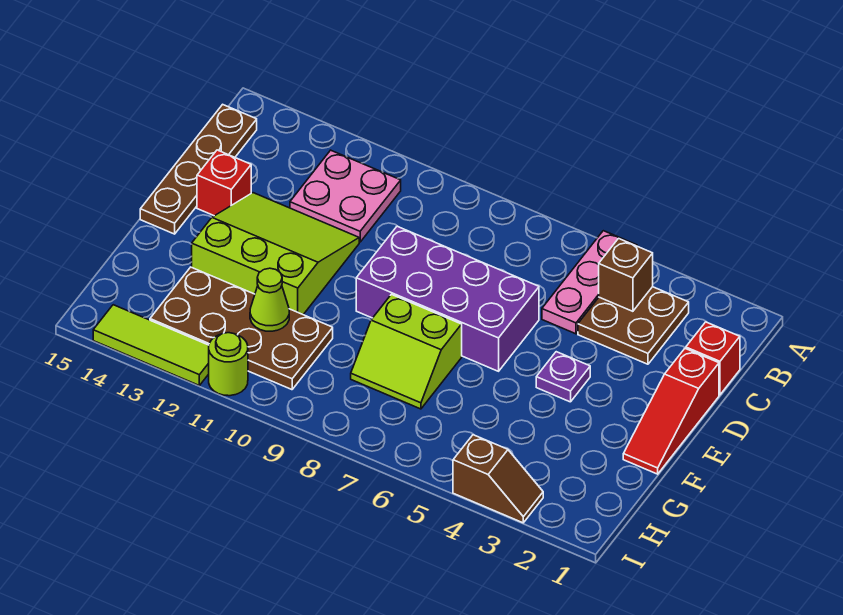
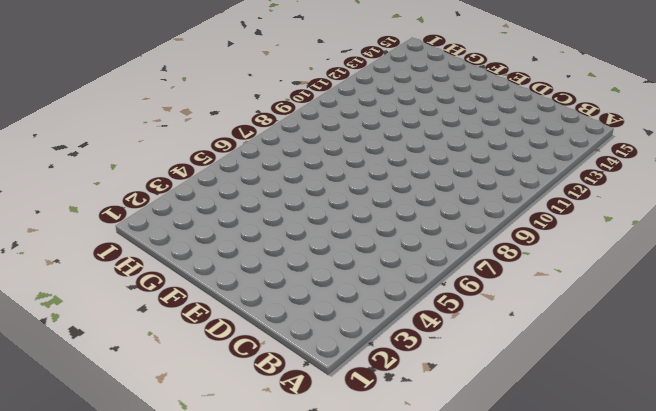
none -> pink plate A5:C5 level 1
none -> brown plate B3:C4 level 1
none -> pink plate B11:C12 level 1

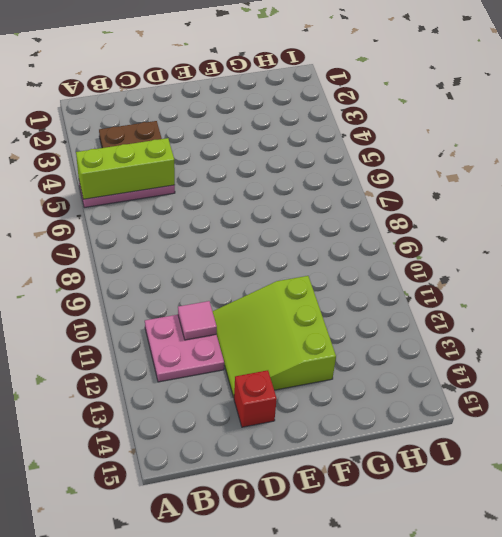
lime brick A5:C5 level 2 -> none
pink tile C11 level 2 -> none
none -> brown plate B15:E15 level 1
none -> red brick C1 level 1
none -> red slope D1:F1 level 1 top D

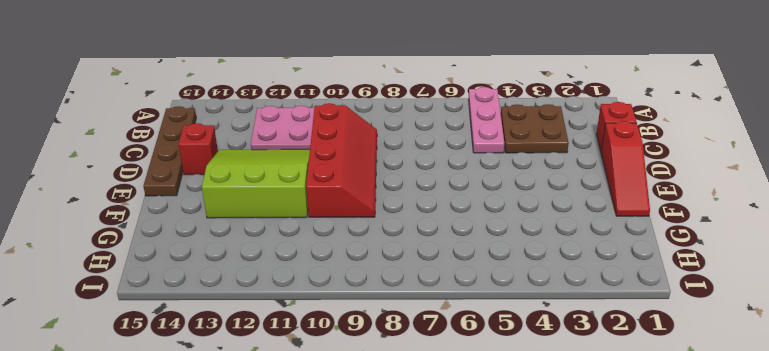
red slope C9:F10 level 1 top 10 -> purple brick D6:E9 level 1
none -> purple plate E4 level 1
none -> lime slope F7:G8 level 1 top F
none -> brown plate G10:H13 level 1

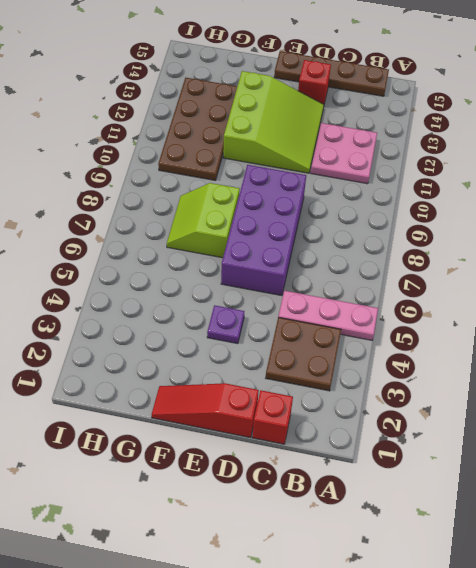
none -> brown slope I3:I4 level 1 top 4
none -> lime round brick I11 level 1
none -> lime tile I12:I14 level 1

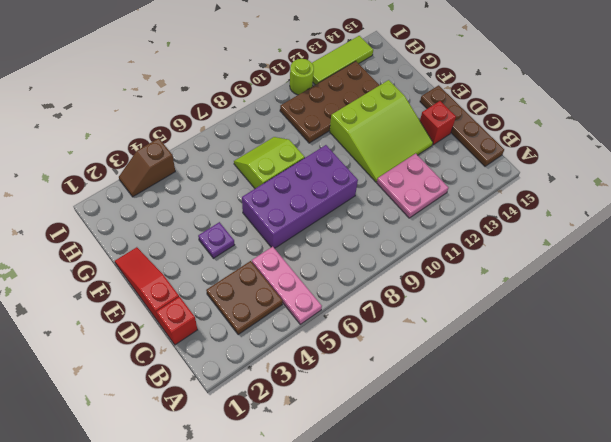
none -> brown brick B4 level 2
none -> lime cone G11 level 2

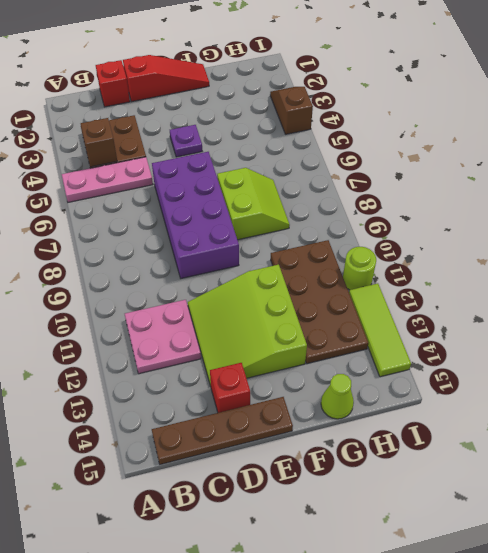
lime cone G15 level 1 -> lime cone G11 level 2

